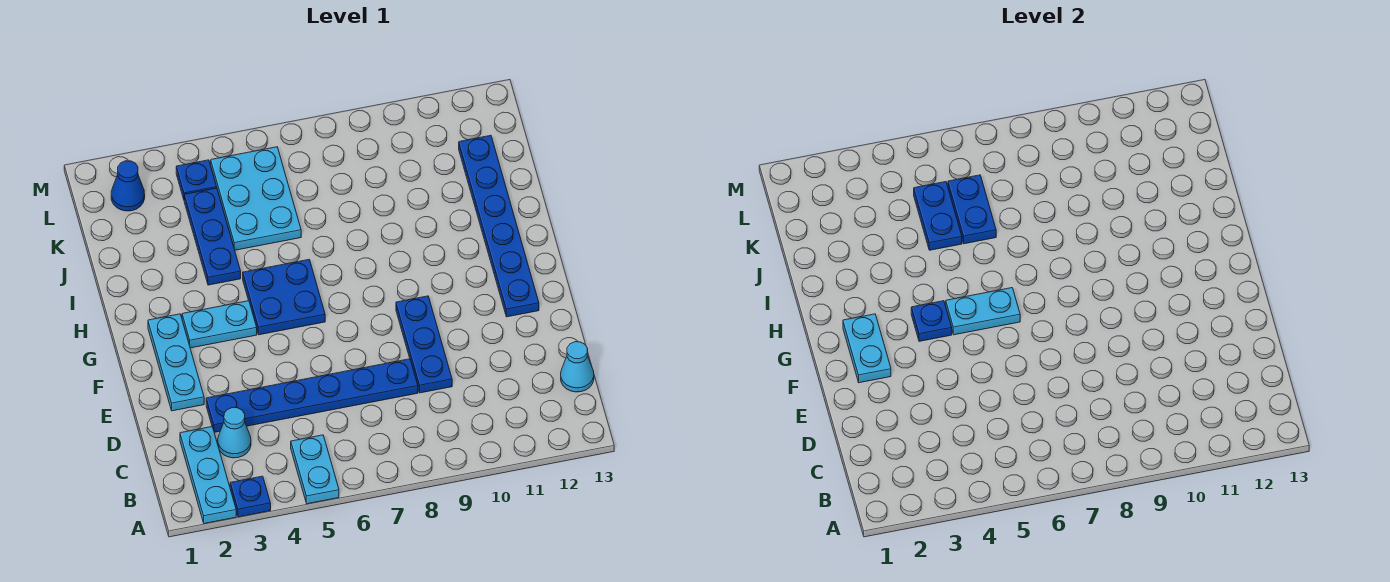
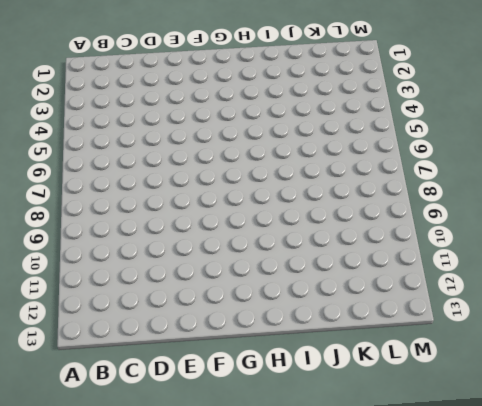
none -> cyan plate A2:C2 level 1
none -> blue plate A3 level 1
none -> cyan plate A5:B5 level 1

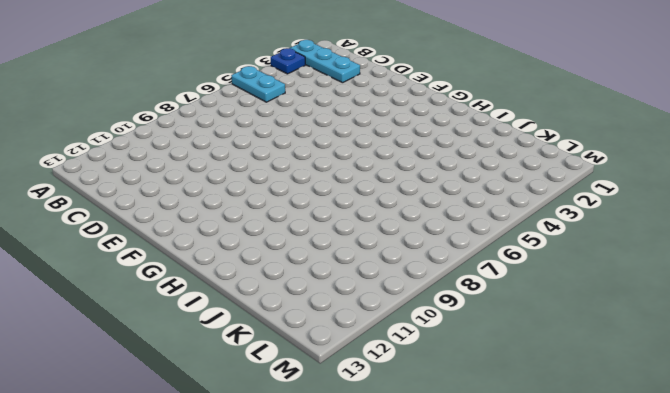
none -> cyan cone C3 level 1
none -> cyan cone C13 level 1
none -> blue plate D3:D8 level 1

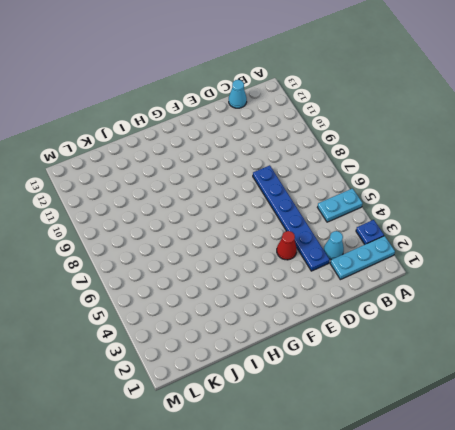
red cone E4 level 1 -> none
none -> blue plate D9:F9 level 1
none -> cyan plate E2:G2 level 1
none -> blue plate F12:K12 level 1

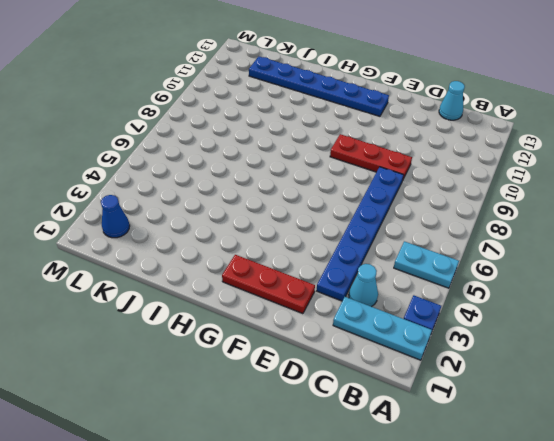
red plate D9:F9 level 1 -> blue plate D9:F9 level 1
red plate E2:G2 level 1 -> cyan plate E2:G2 level 1
none -> cyan plate G3:G4 level 1
none -> blue plate G5:H6 level 1
none -> blue plate I4:K4 level 1

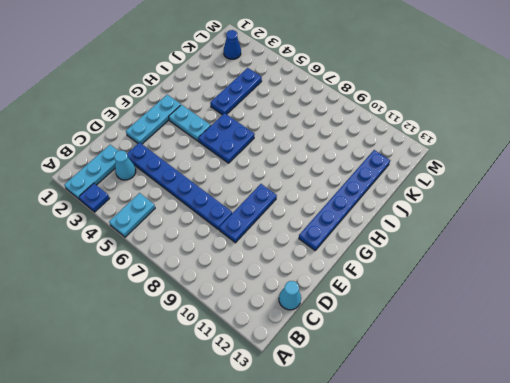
none -> cyan plate J5:L6 level 1
none -> blue plate L4 level 1
none -> cyan plate F2:G2 level 2

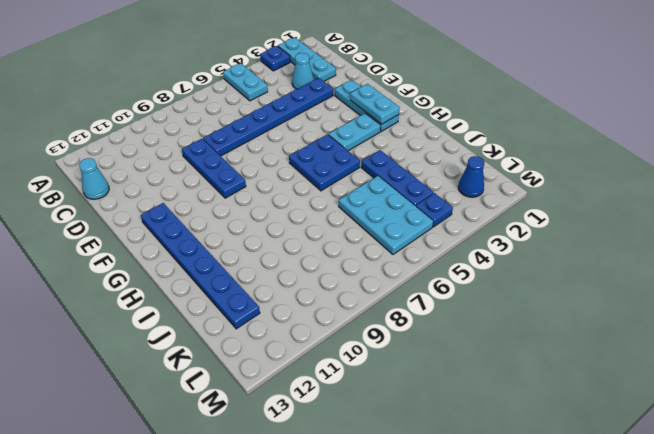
none -> blue plate G4 level 2
none -> cyan plate G5:G6 level 2
none -> blue plate J5:K5 level 2

